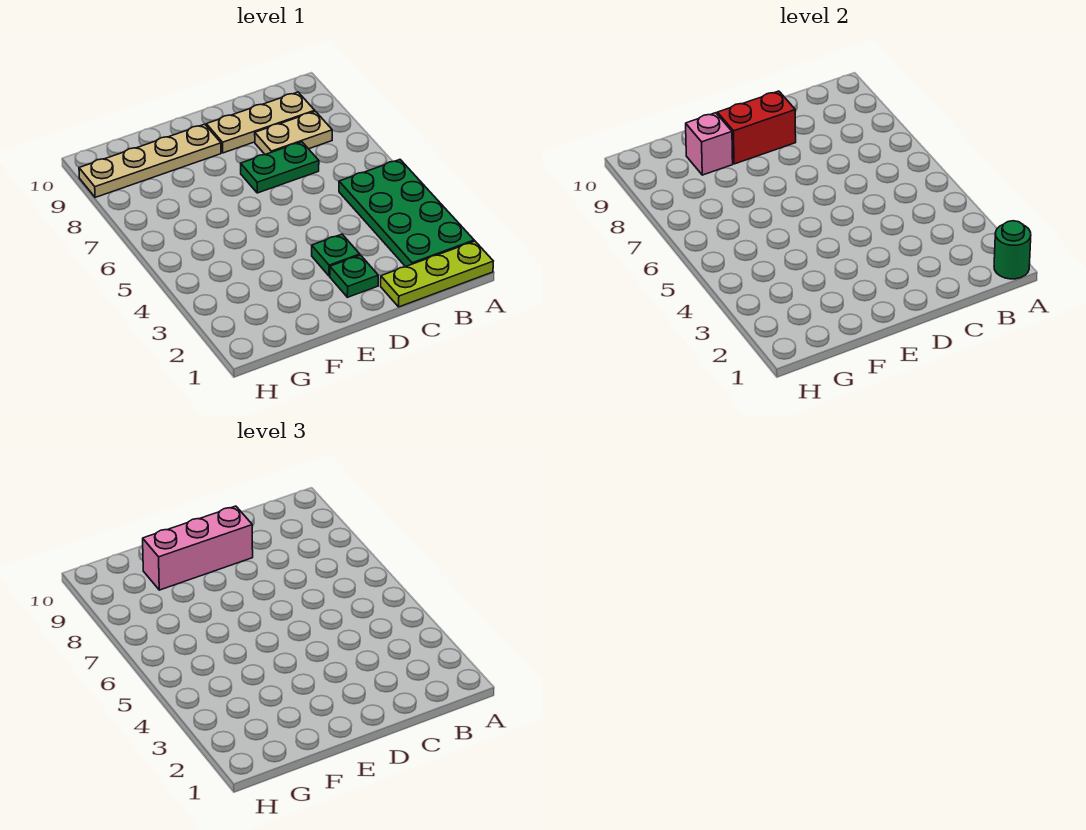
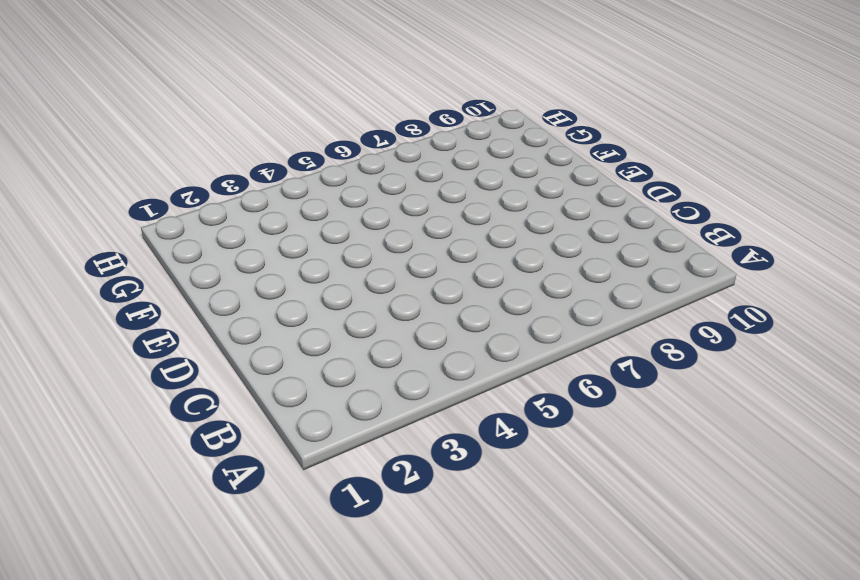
none -> lime plate A1:C1 level 1
none -> green plate A2:B5 level 1
none -> tan plate B8:C8 level 1

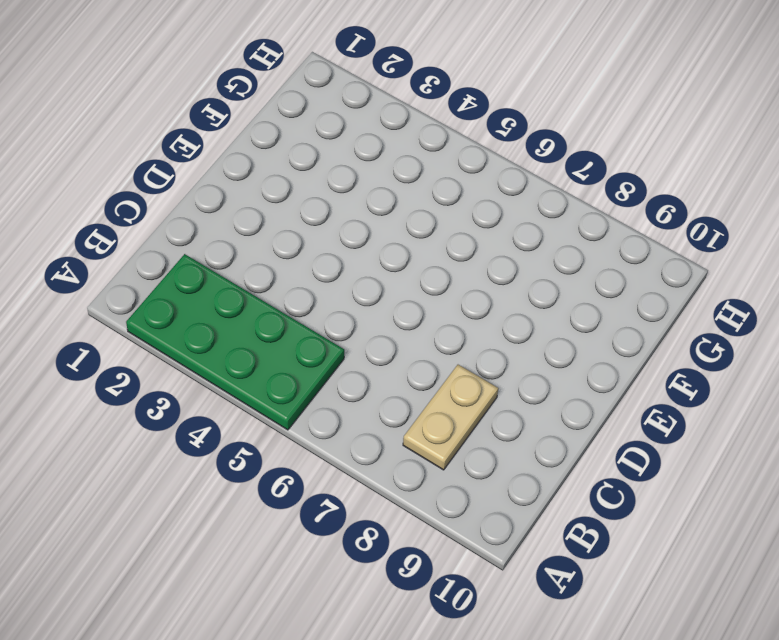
none -> lime plate A1:C1 level 1
none -> tan plate B9:D9 level 1
none -> green plate C7:D7 level 1

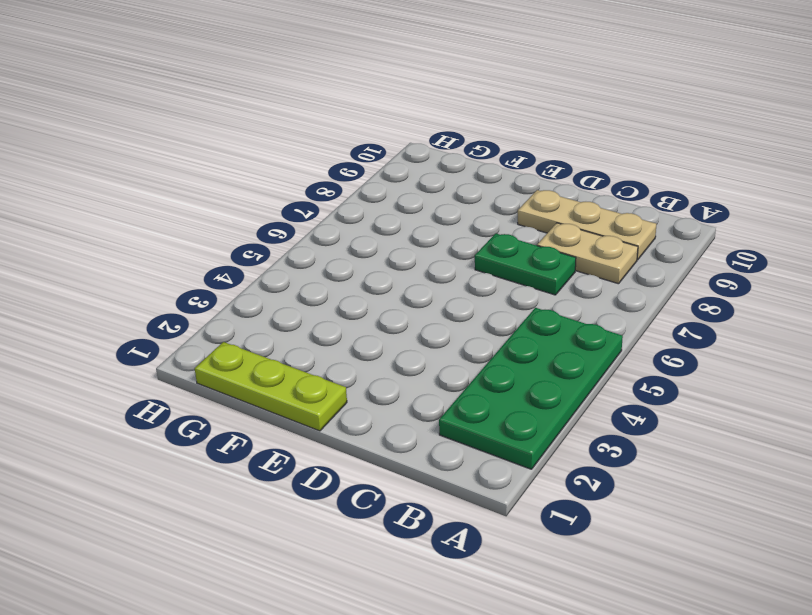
lime plate E1:G1 level 1 -> lime plate A1:C1 level 1
none -> green plate D2 level 1
none -> green plate D3 level 1
none -> tan plate E9:H9 level 1

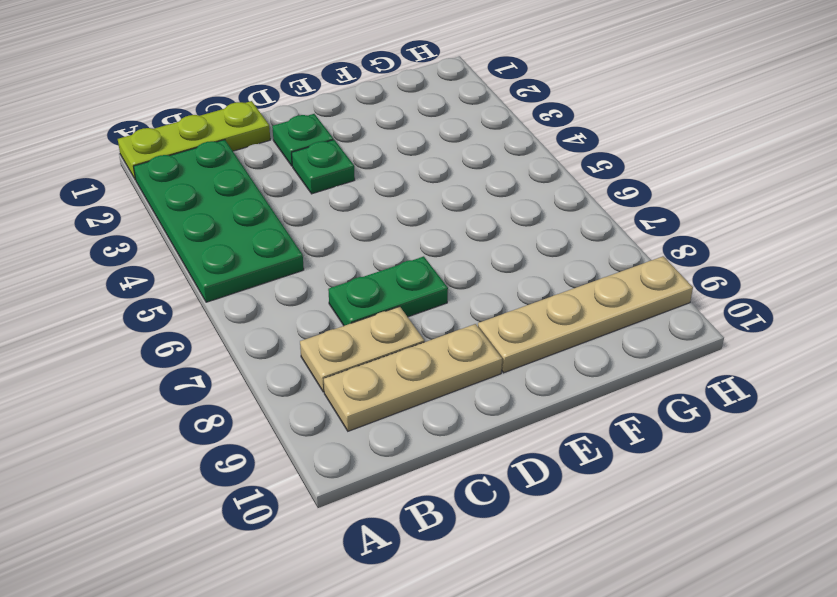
none -> green round brick A1 level 2
none -> red brick D9:E9 level 2
none -> pink brick F9 level 2

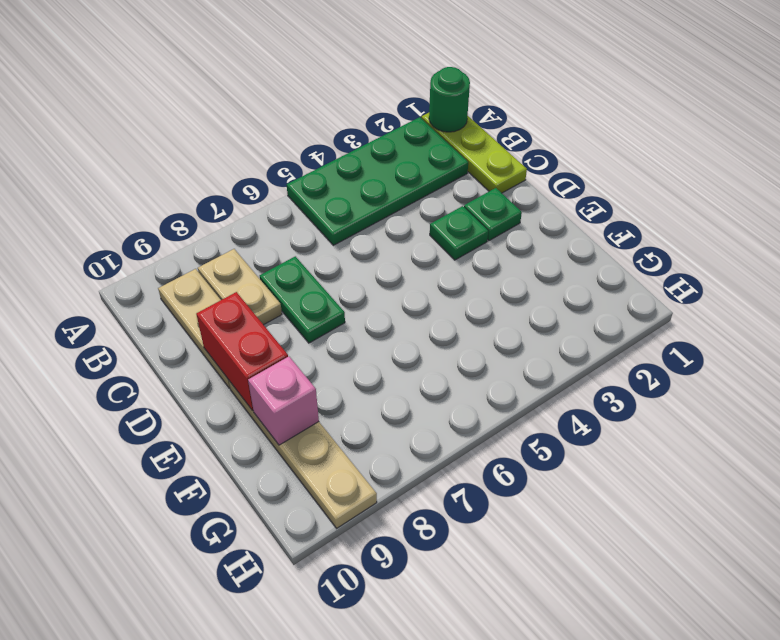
none -> pink brick D9:F9 level 3

